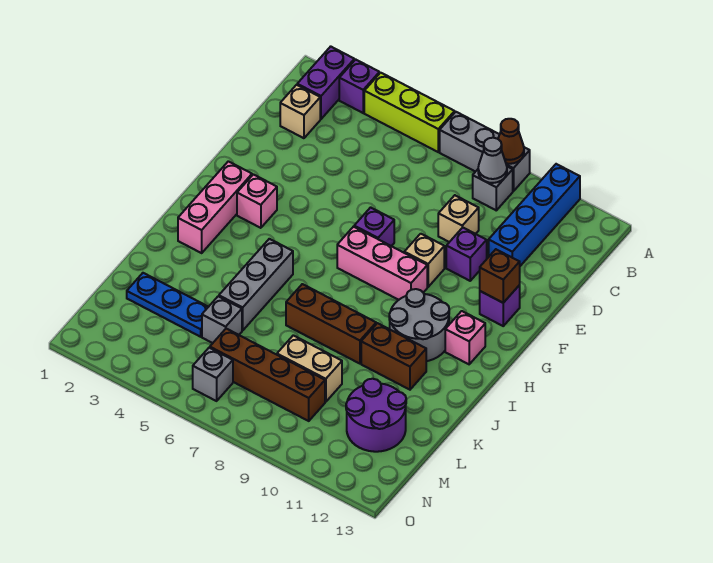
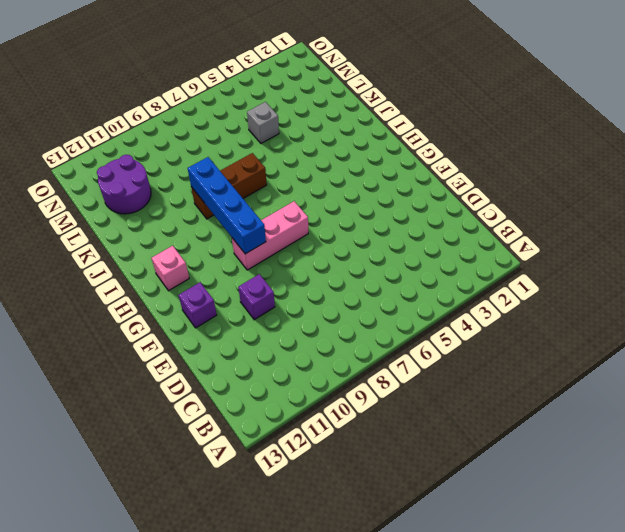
blue brick G9:J9 level 2 -> blue brick A11:D11 level 1
none -> purple brick A2:B2 level 1
none -> purple brick A3 level 1
none -> lime brick A4:A6 level 1

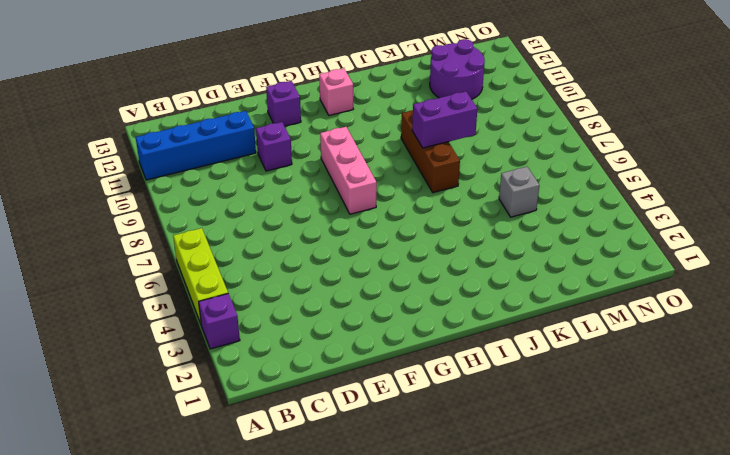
purple brick J8:K8 level 2 -> purple brick A2:B2 level 1
none -> grey brick A7:A9 level 1
none -> grey brick B9 level 1
none -> tan brick C2 level 1

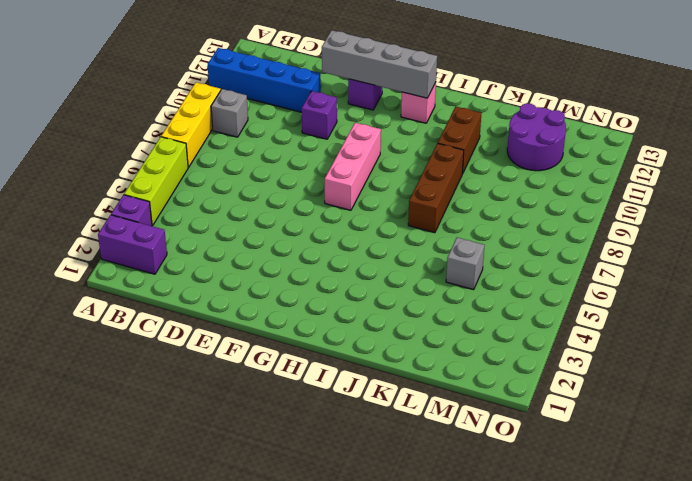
yellow brick A7:A9 level 1 -> grey brick A7:A9 level 1
grey brick E12:H12 level 2 -> brown brick F12 level 2
none -> tan brick C2 level 1
none -> tan brick D9 level 1
none -> purple brick F7 level 1

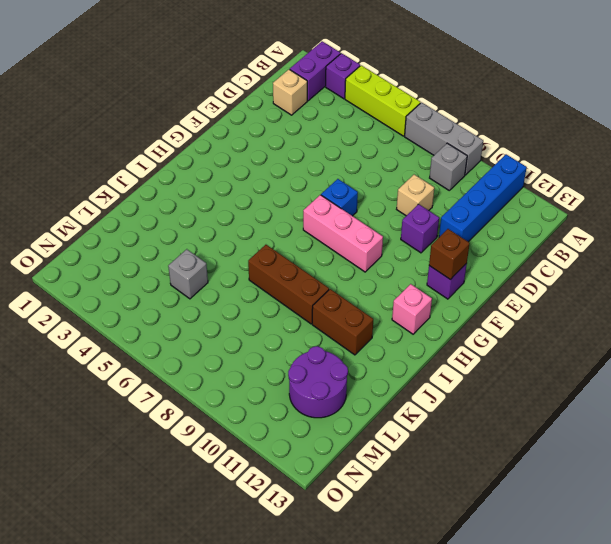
blue brick F7 level 1 -> purple brick F7 level 1
none -> tan brick F9 level 1
none -> pink brick G2:I2 level 1
none -> pink brick G3 level 1

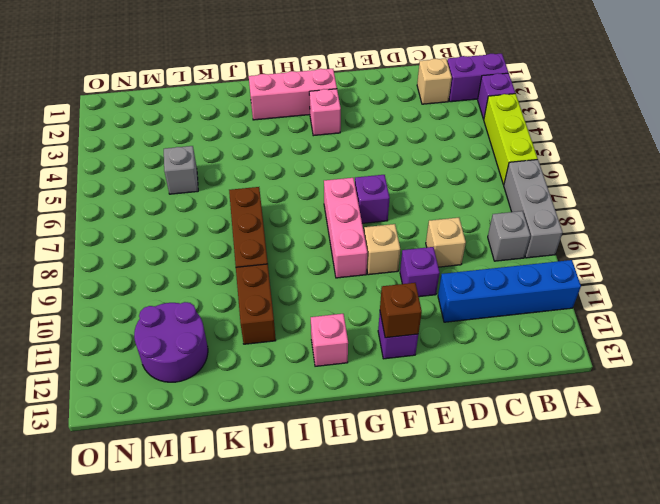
none -> grey round brick H10:I11 level 1
none -> grey brick I5:K5 level 1
none -> blue plate L2:L4 level 1

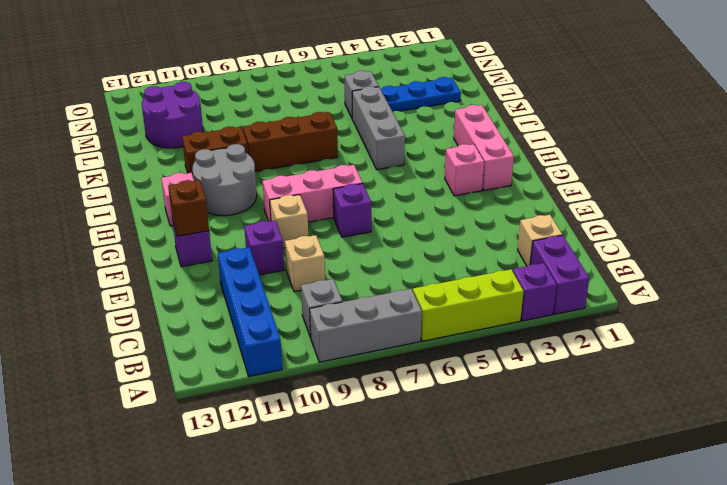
none -> tan brick L8:L9 level 1
none -> brown brick M6:M9 level 1
none -> grey brick N6 level 1

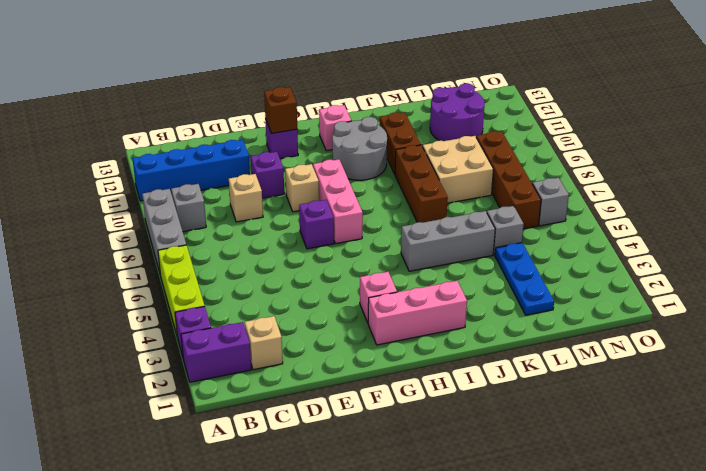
tan brick K8:L9 level 1 -> tan brick L8:L9 level 1
none -> brown cone A9 level 2
none -> grey cone B9 level 2

